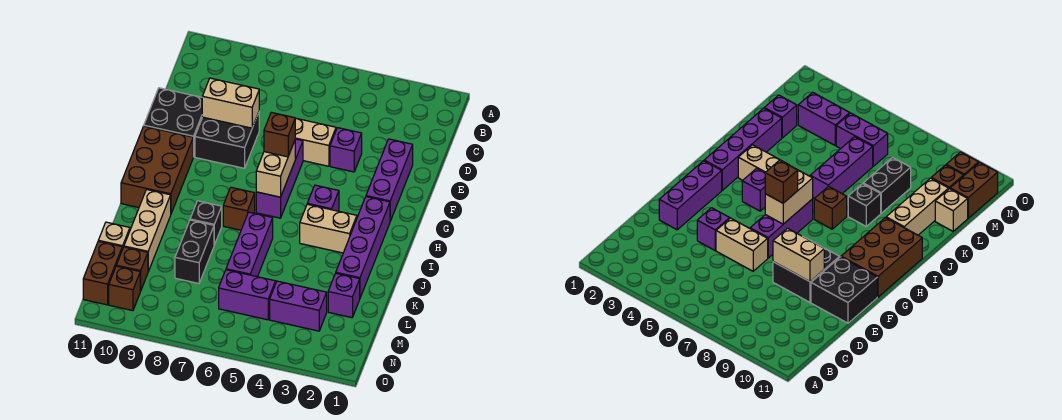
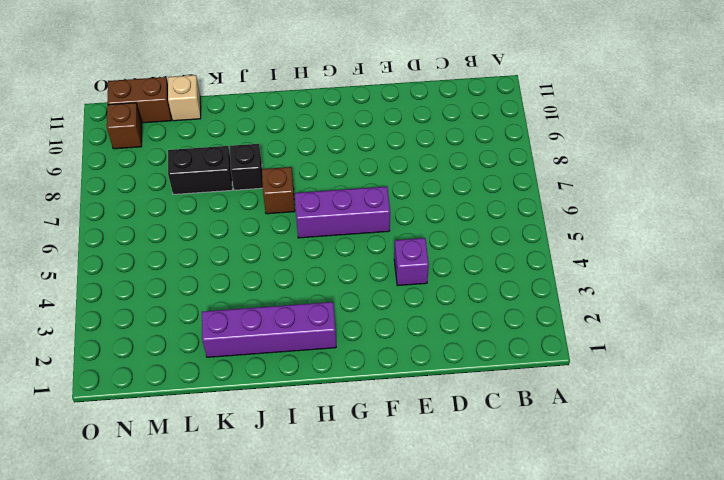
none -> purple brick E2:G2 level 1
none -> tan brick E5:E6 level 1
none -> black brick E8:F9 level 1

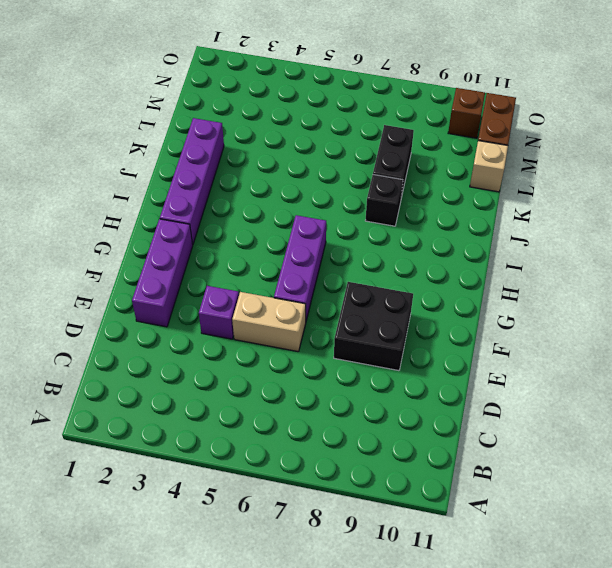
none -> black brick E10:F11 level 1
none -> brown brick G10:I11 level 1
none -> purple brick H4 level 1

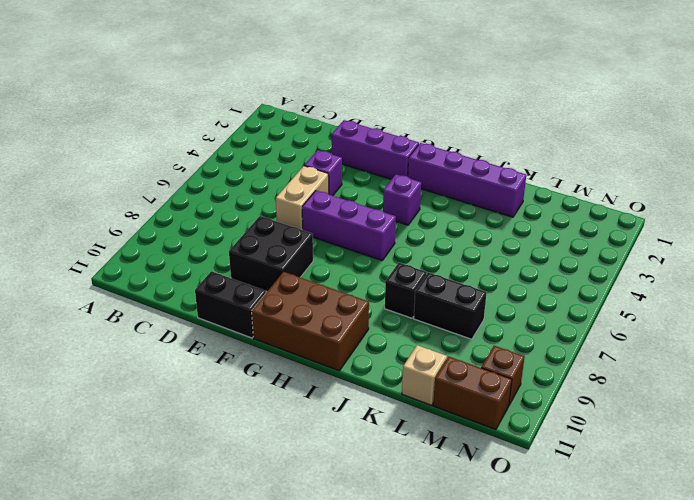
black brick E11:F11 level 1 -> black brick E10:F11 level 1
none -> tan brick I3:I4 level 1
none -> brown brick I7 level 1
none -> purple brick J6:L6 level 1

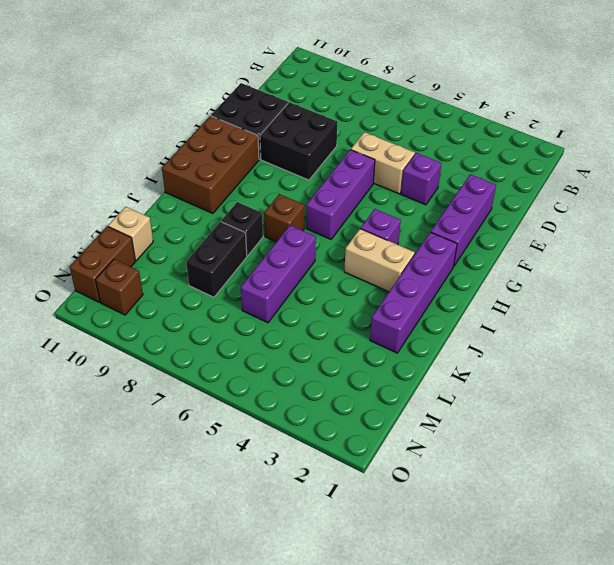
none -> tan brick J10:L10 level 1
none -> purple brick L2 level 1
none -> purple brick M3:M4 level 1

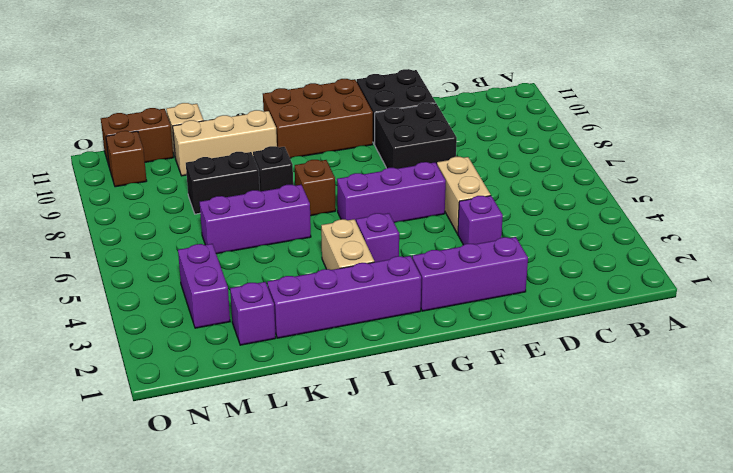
none -> purple brick M5:M6 level 1
none -> brown brick M10 level 1
none -> tan brick E8:E9 level 2

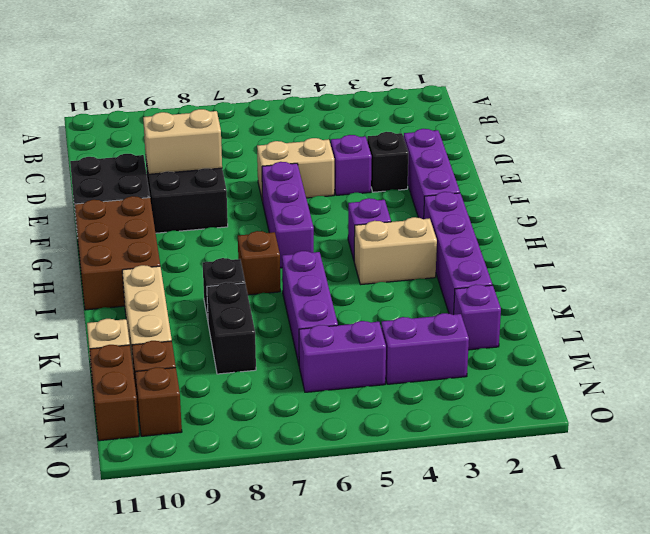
black brick E3 level 1 -> none
none -> tan brick G6:H6 level 2
none -> brown brick G6 level 3

